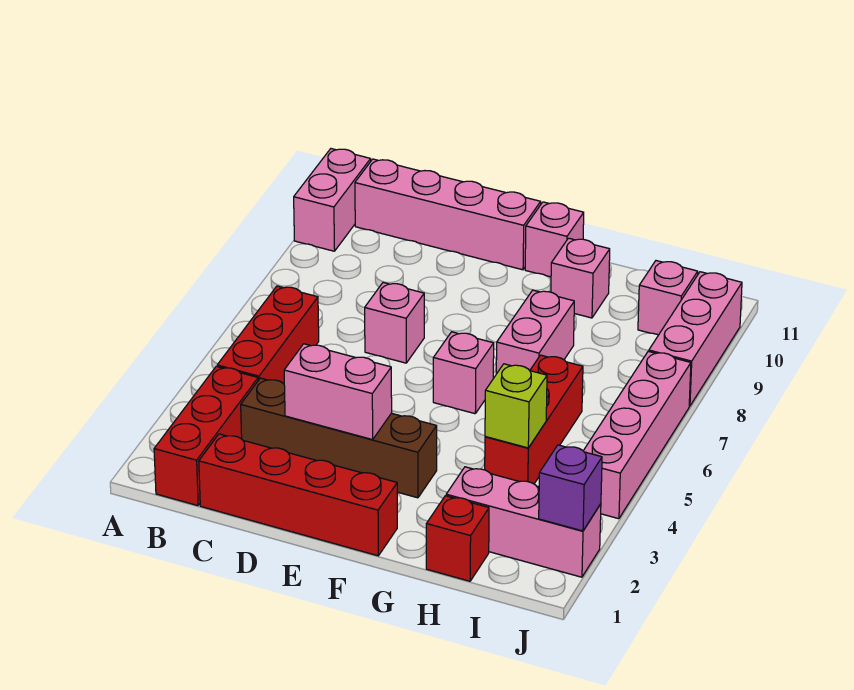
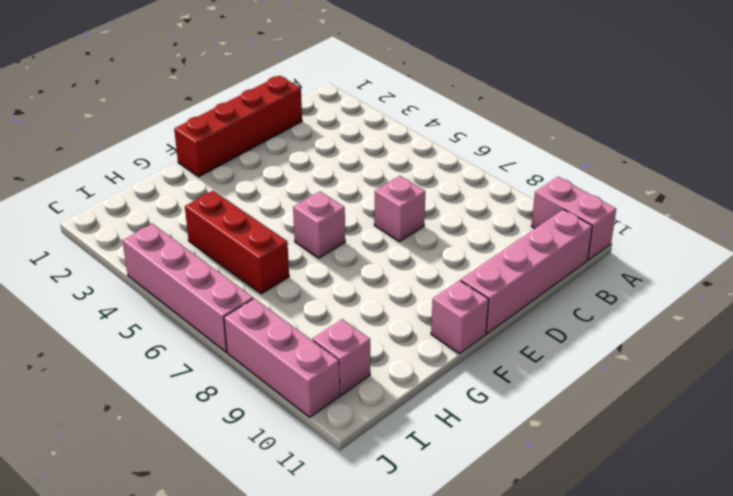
none -> red brick B1:B3 level 1
none -> red brick B4:B6 level 1
none -> brown brick C3:F3 level 1

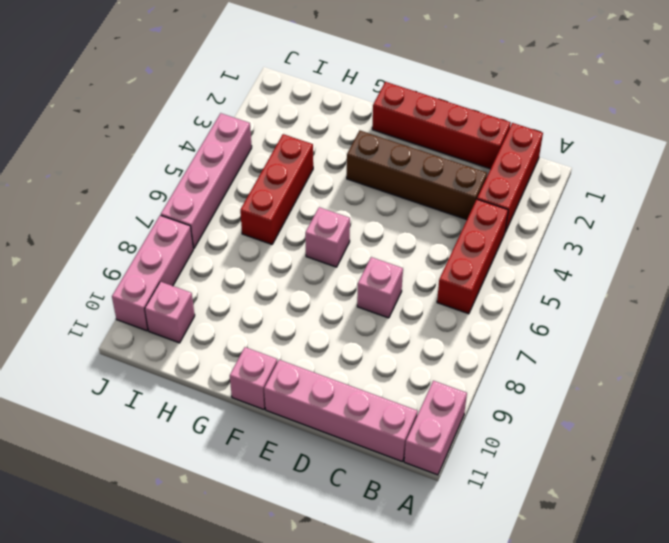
none -> pink brick G7:G8 level 1
none -> pink brick G10 level 1
none -> red brick H1 level 1

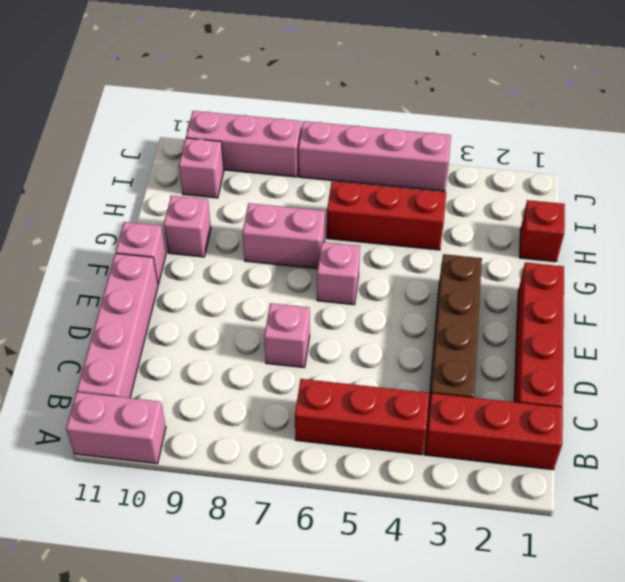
none -> pink brick H2:J2 level 1
none -> pink brick D3:E3 level 2
none -> lime brick H4 level 2

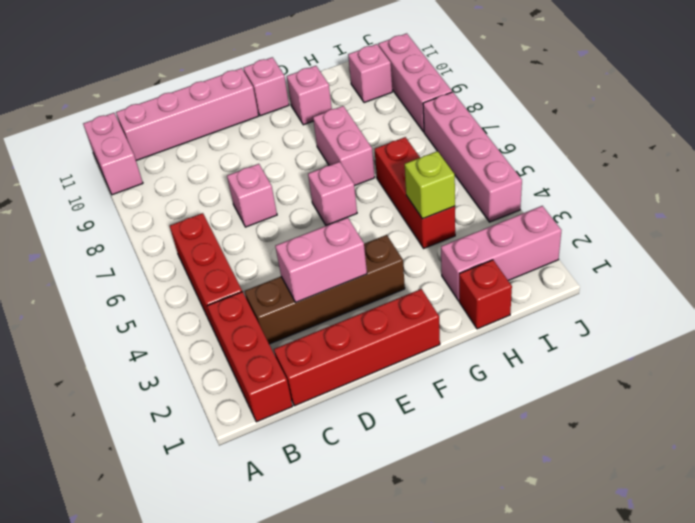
none -> purple brick J2 level 2

